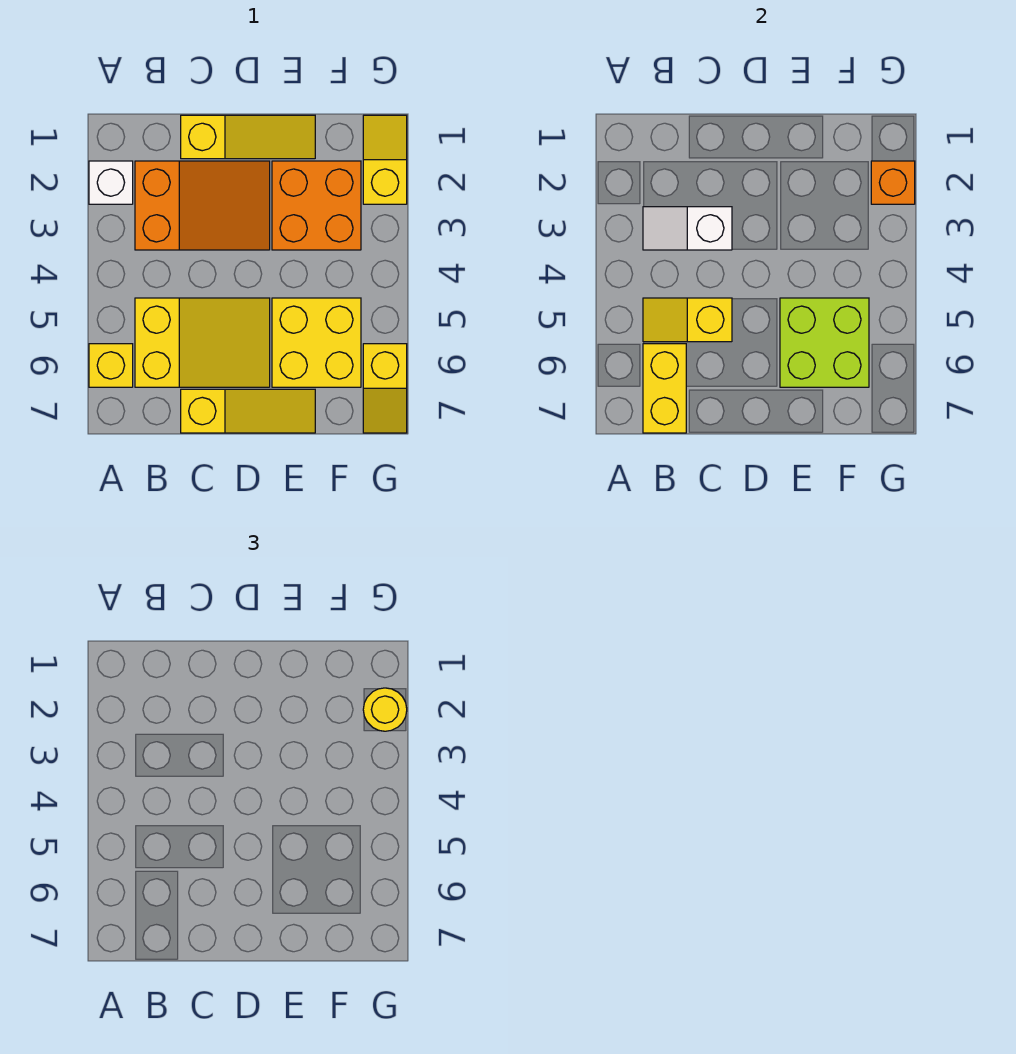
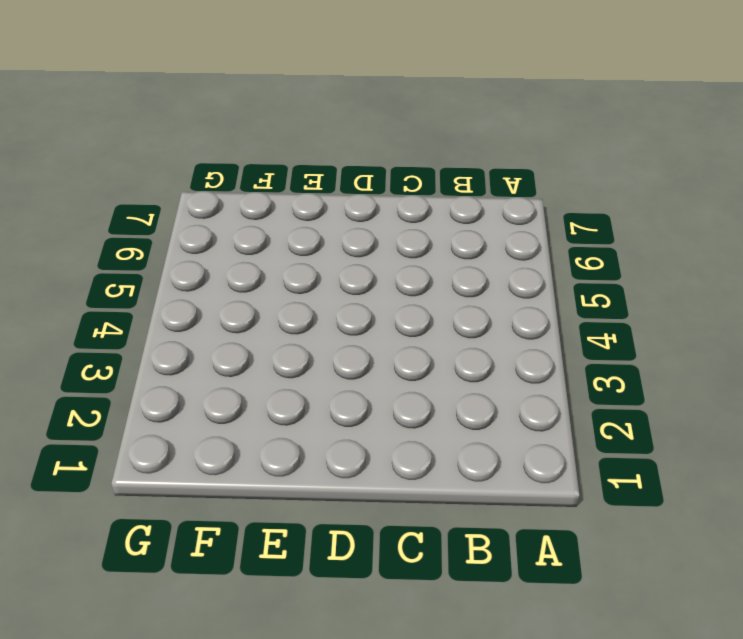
none -> white brick A2 level 1
none -> yellow brick A6 level 1
none -> orange slope B2:D3 level 1 top B

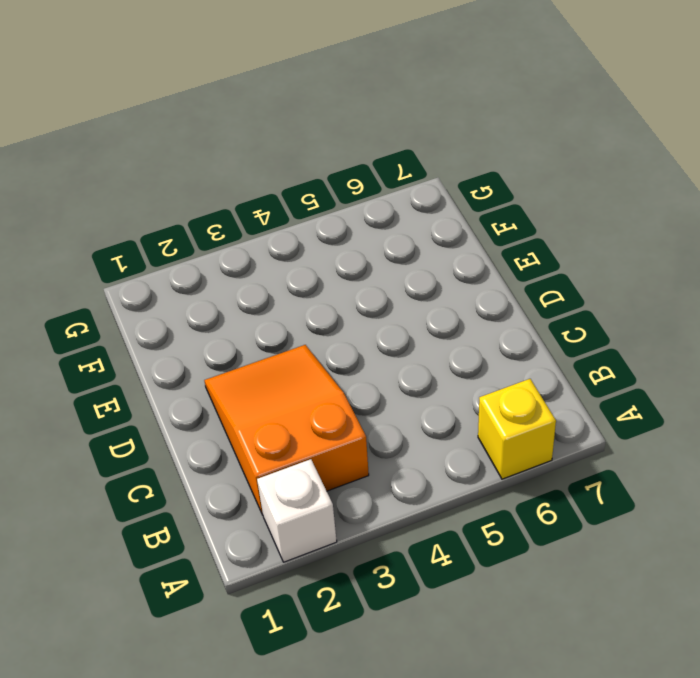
none -> yellow slope B5:D6 level 1 top B
none -> yellow slope C1:E1 level 1 top C
none -> yellow slope C7:E7 level 1 top C

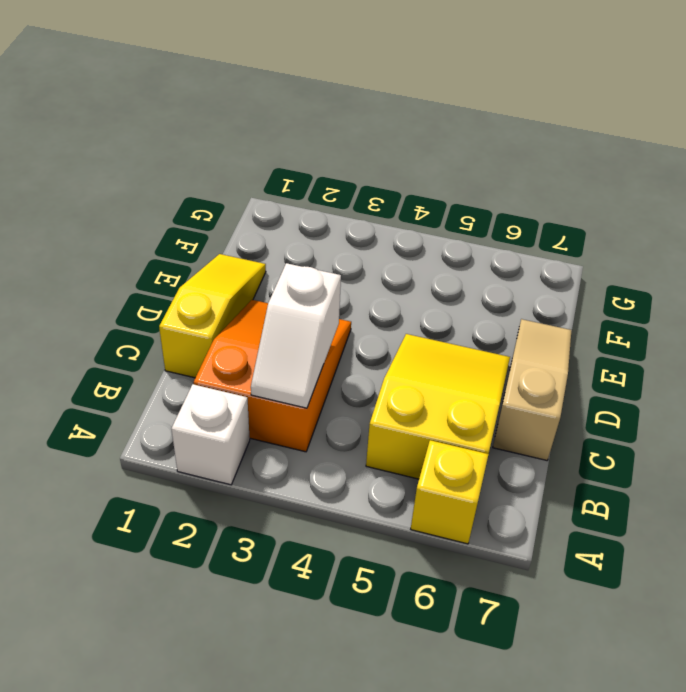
tan slope C7:E7 level 1 top C -> yellow slope C7:E7 level 1 top C
none -> orange brick E2:F3 level 1
none -> yellow brick E5:F6 level 1
none -> yellow slope G1:G2 level 1 top 2

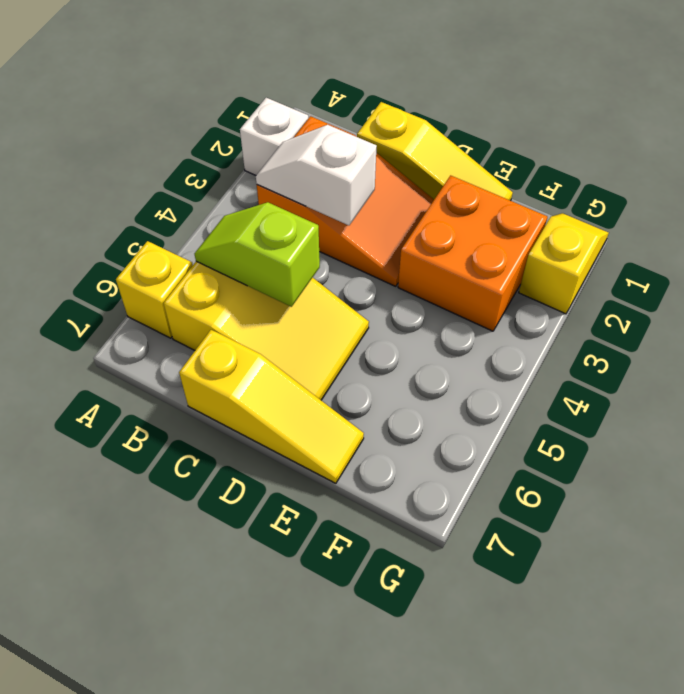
lime slope B5:C5 level 2 top C -> yellow slope B5:C5 level 2 top C
none -> yellow brick E5:F6 level 1
none -> yellow slope G6:G7 level 1 top 6
none -> yellow brick B6:B7 level 2

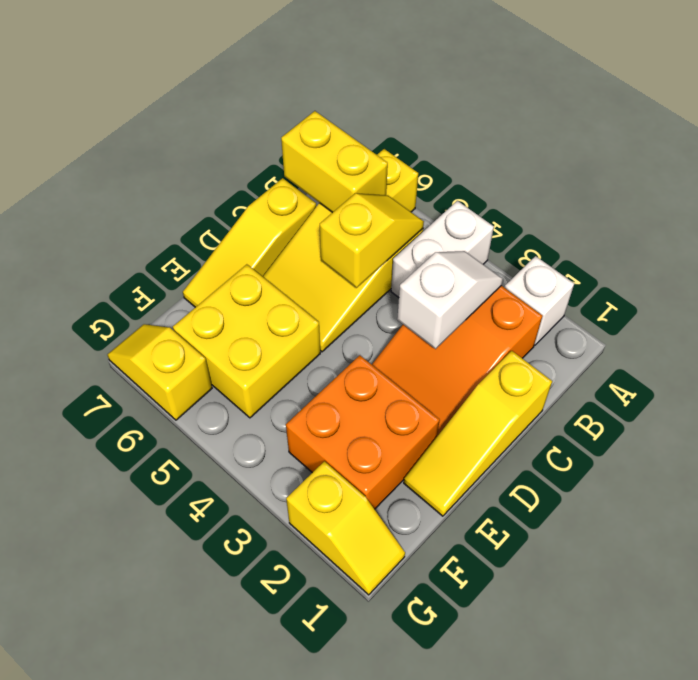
white brick A4:B4 level 1 -> none
none -> lime brick E5:F6 level 2
none -> orange brick G2 level 2
none -> yellow round brick G2 level 3

